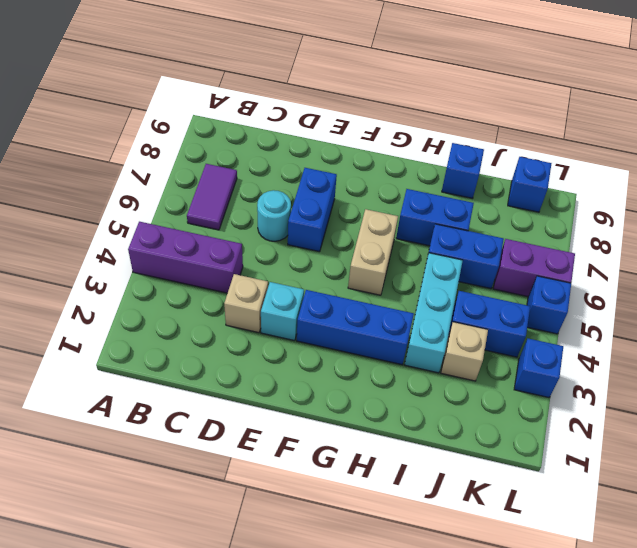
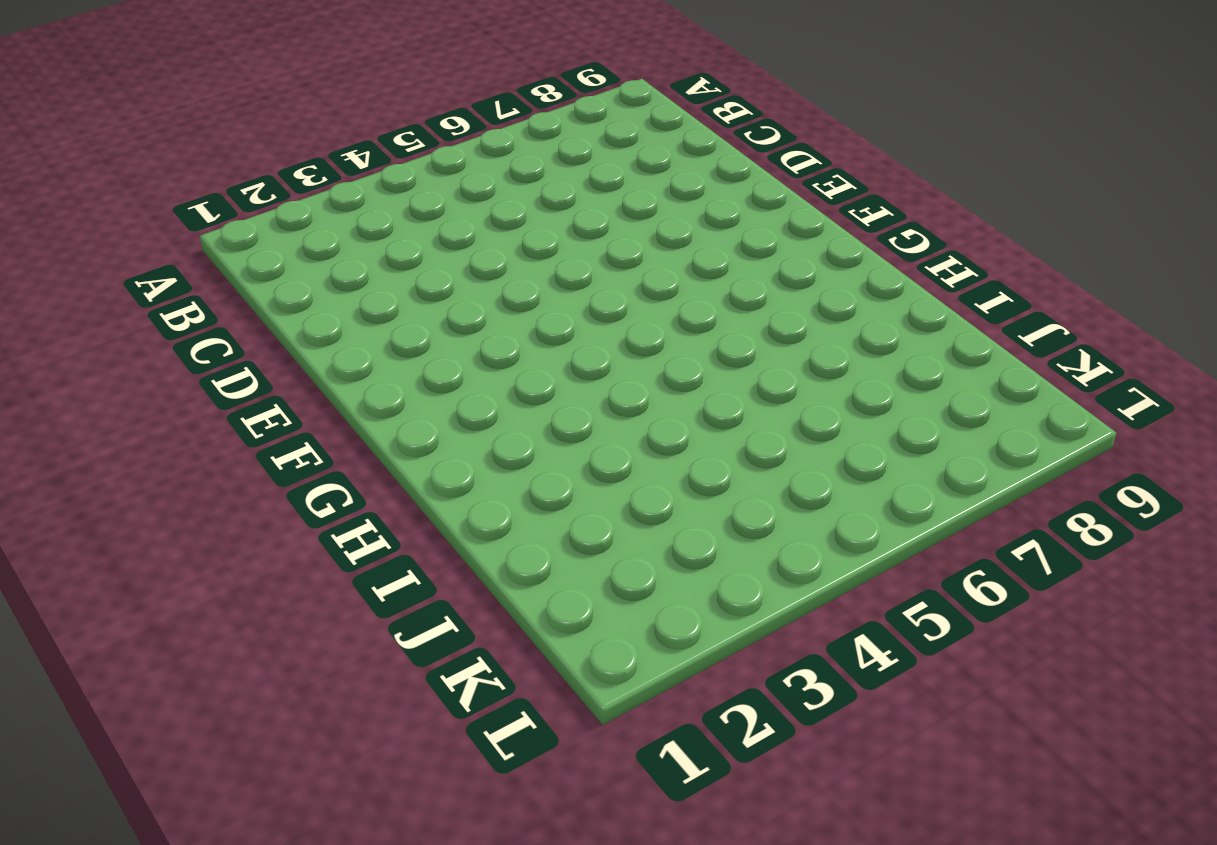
none -> purple brick A4:C4 level 1
none -> purple tile B6:B7 level 1
none -> tan brick D3 level 1

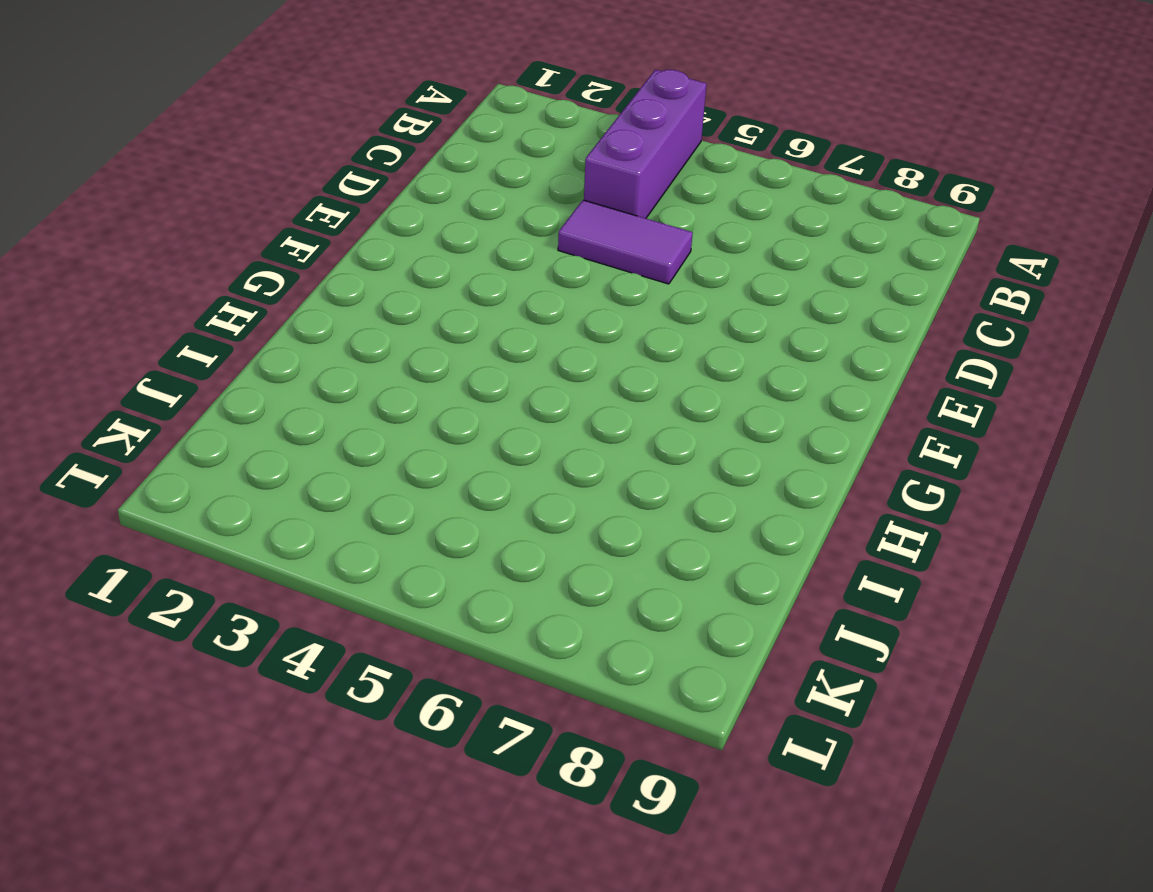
purple tile D4:D5 level 1 -> purple tile B6:B7 level 1
none -> tan brick D3 level 1
none -> cyan round brick D6 level 1
none -> cyan brick E3 level 1

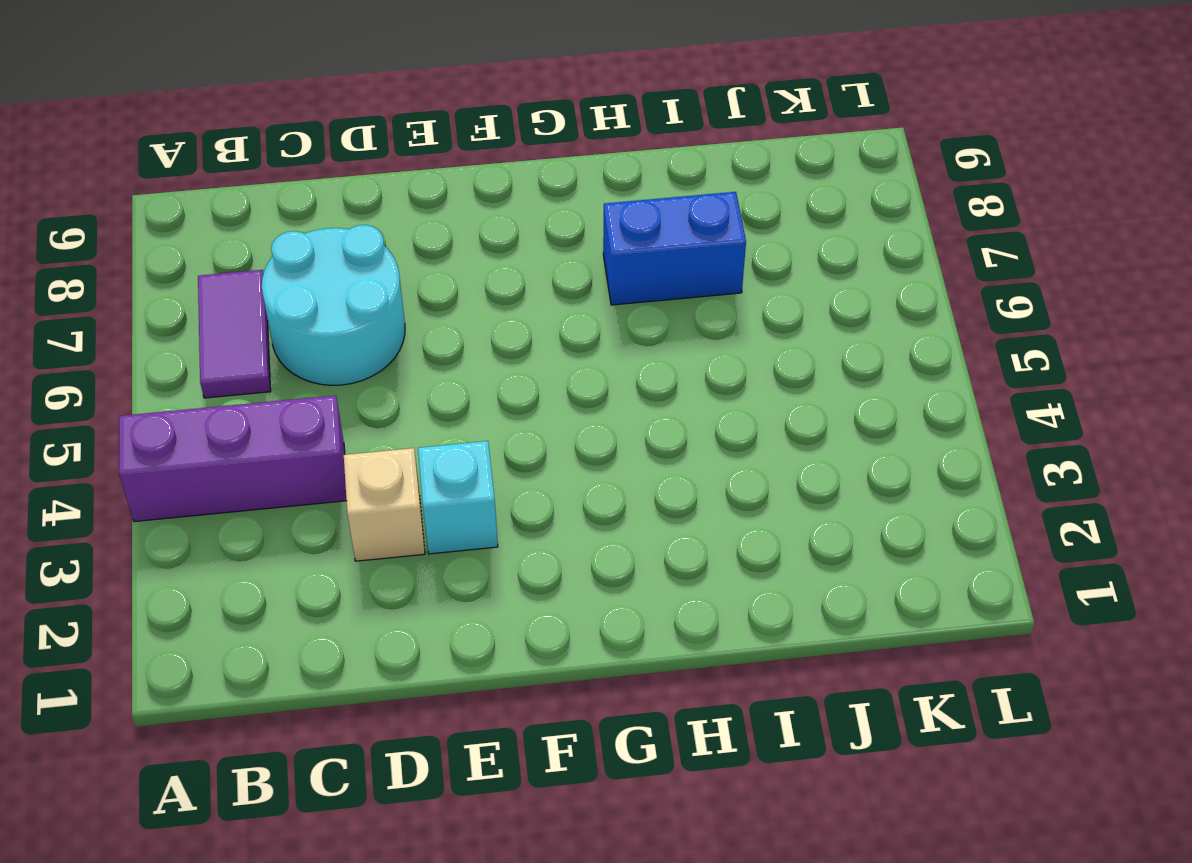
cyan round brick C6:D7 level 1 -> cyan round brick D6 level 1
none -> blue brick E6:E7 level 1
none -> blue brick F3:H3 level 1
none -> tan brick G5:G6 level 1

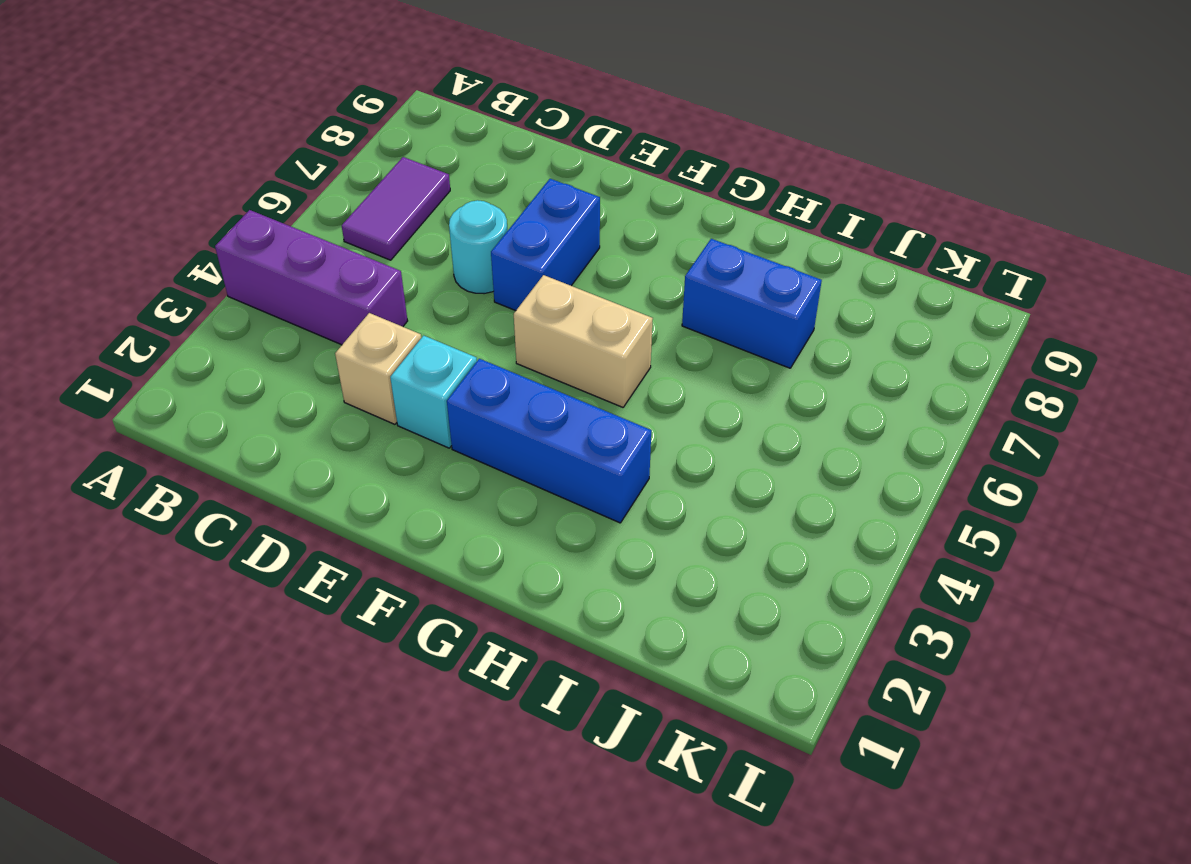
tan brick F5:G5 level 1 -> tan brick G5:G6 level 1
none -> cyan brick I3:I5 level 1
none -> blue brick I6:J6 level 1
none -> blue brick I9 level 1

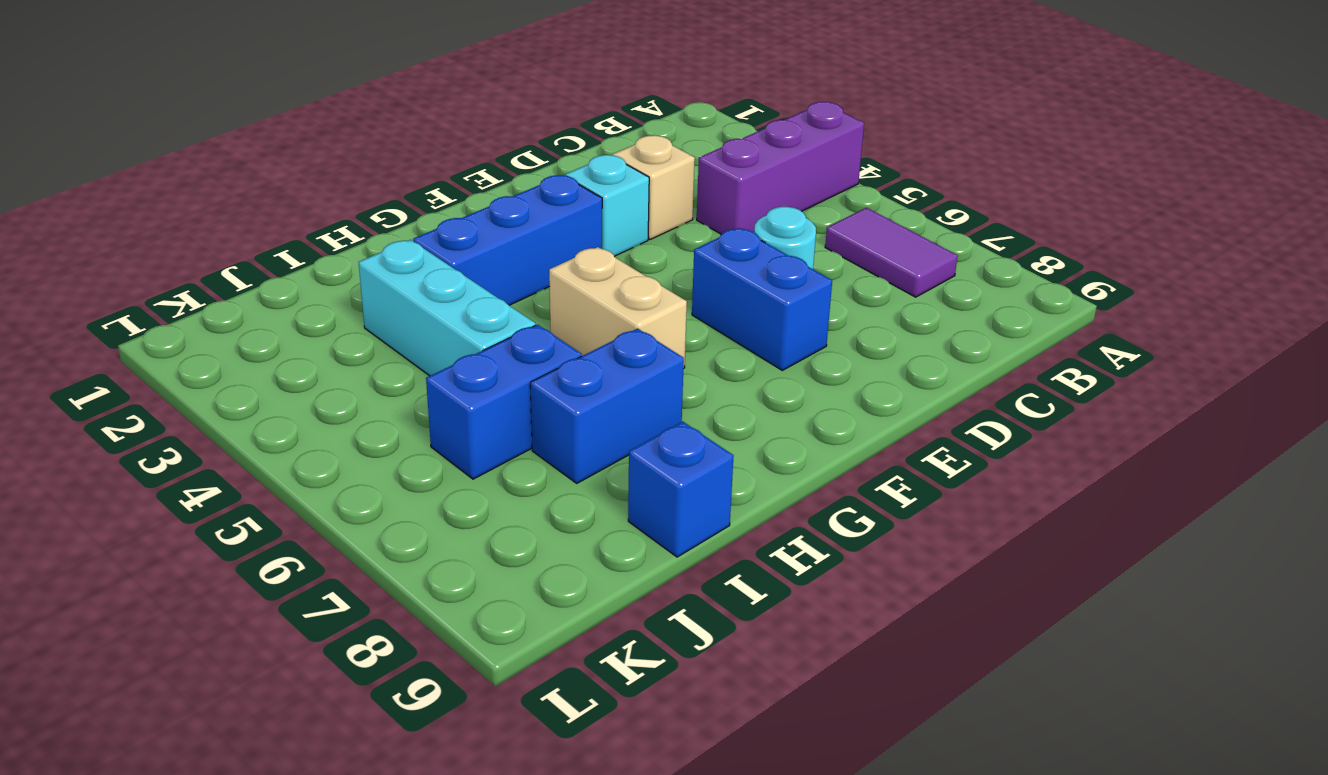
none -> tan brick J3 level 1
none -> blue brick J4:K4 level 1
none -> purple brick K6:L6 level 1

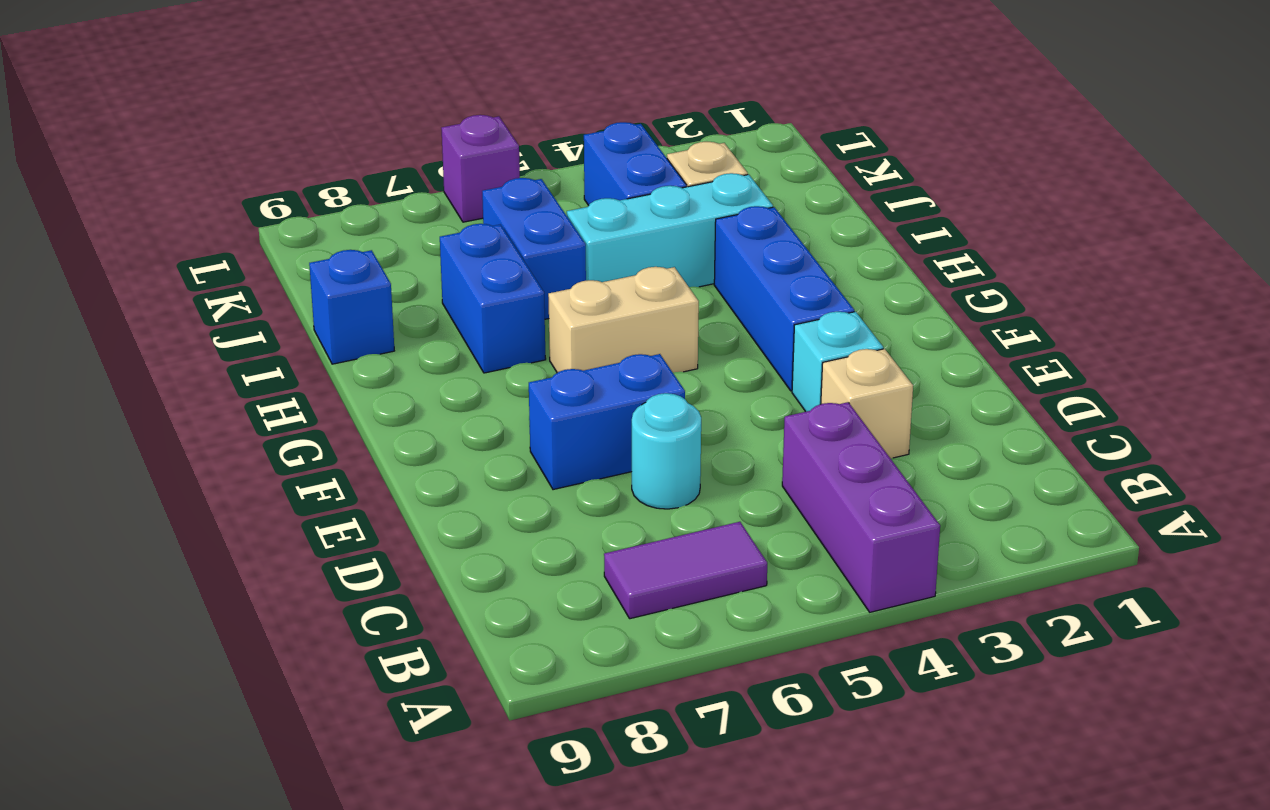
purple brick L6 level 1 -> purple brick K6:L6 level 1
none -> blue brick K9 level 1
none -> blue brick L3 level 1
none -> blue brick L5 level 1

